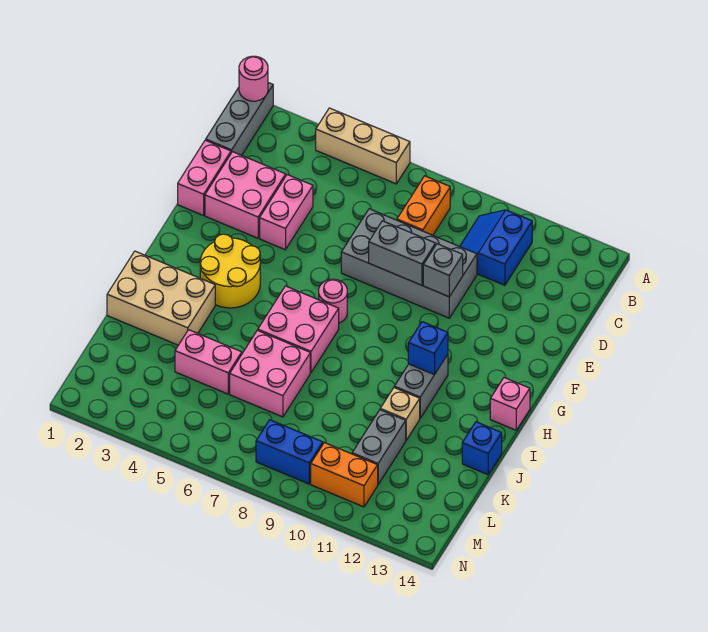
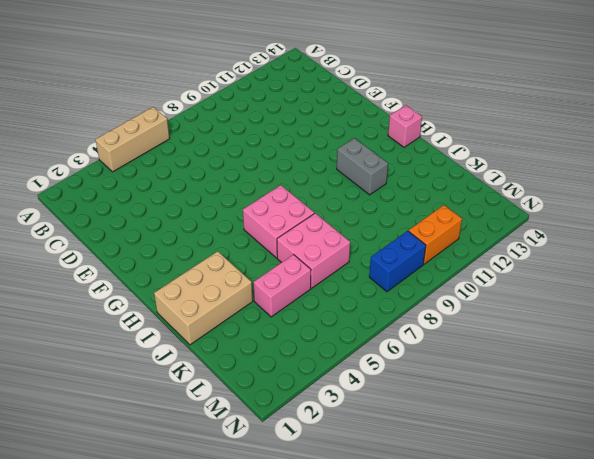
none -> grey brick A1:C1 level 1
none -> orange brick B8:C8 level 1
none -> blue slope B10:C11 level 1 top 11

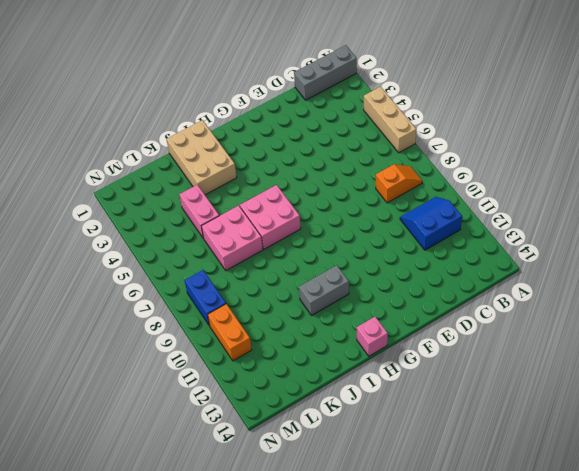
orange slope B8:C8 level 1 top C -> orange brick B8:C8 level 1
none -> pink brick D1:E1 level 1
none -> pink brick D2:E3 level 1
none -> pink brick D4:E4 level 1

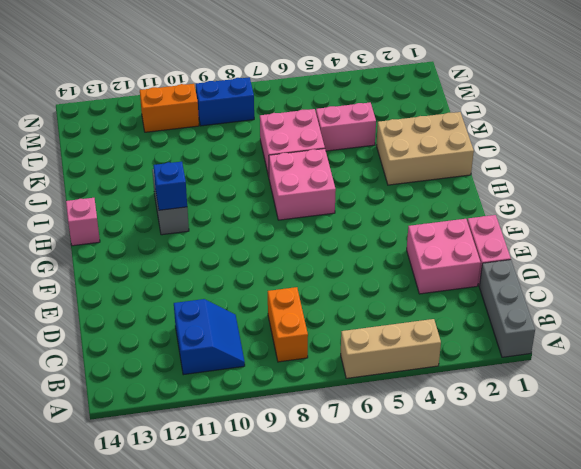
none -> pink brick D4:E4 level 1
none -> grey brick D7:E10 level 1
none -> yellow round brick G3:H4 level 1

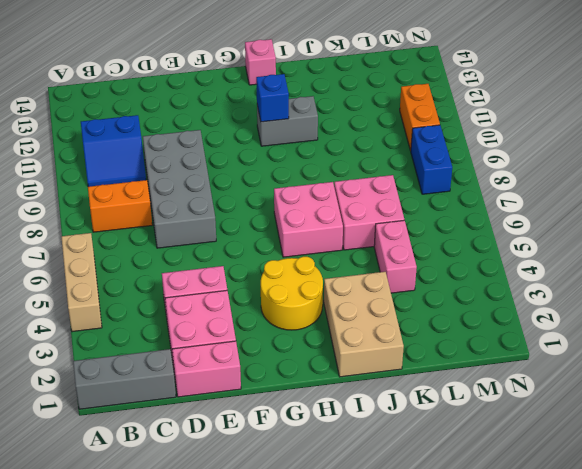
none -> pink round brick G7 level 1
none -> tan brick J11 level 1
none -> blue brick J14 level 1

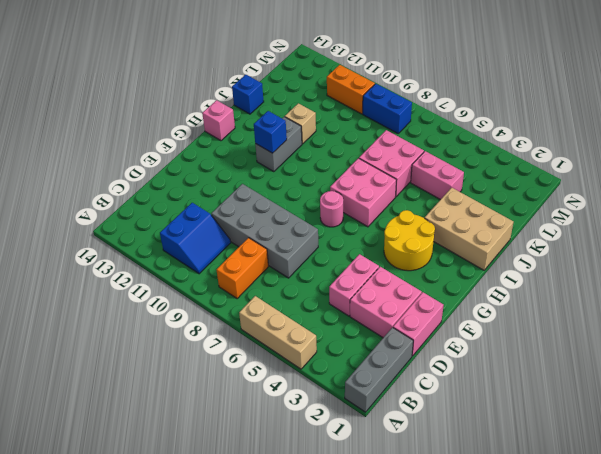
none -> grey brick K11:L11 level 1
none -> pink round brick A1 level 2
none -> grey brick E8:E9 level 2

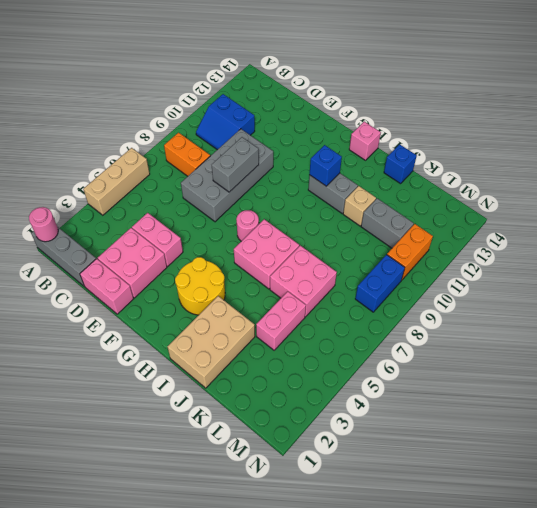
none -> grey brick E10 level 2

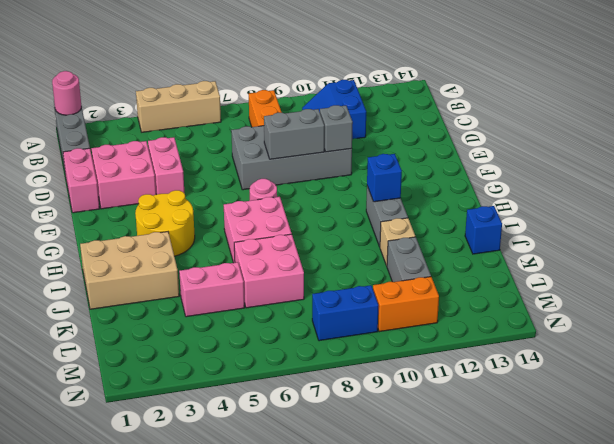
none -> pink brick H14 level 1

